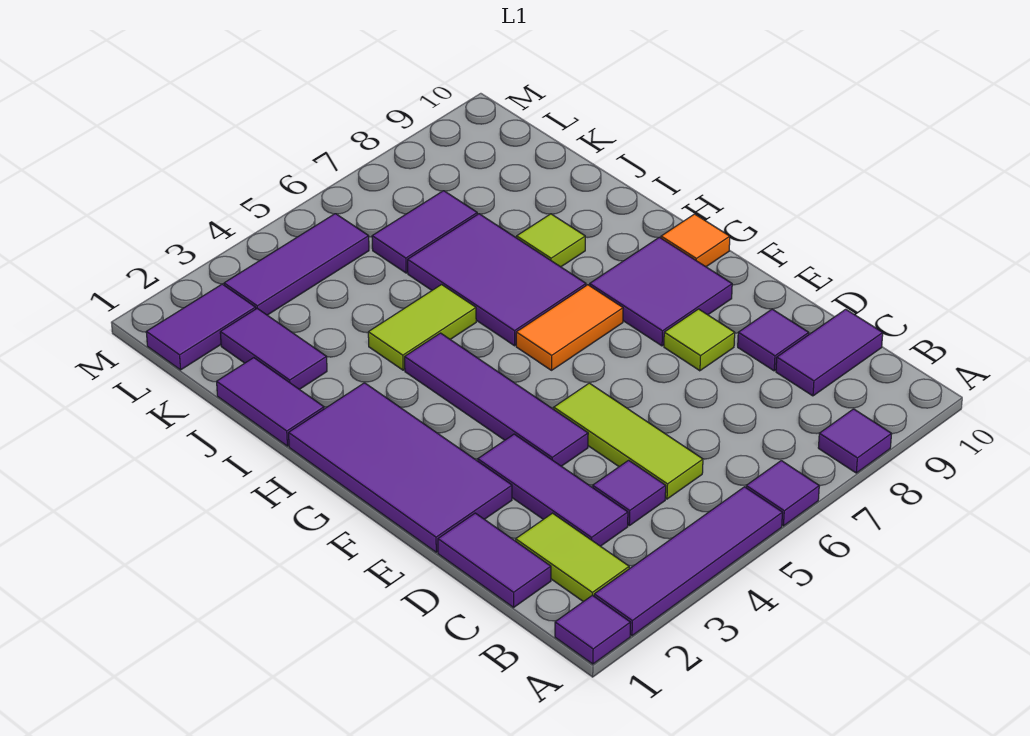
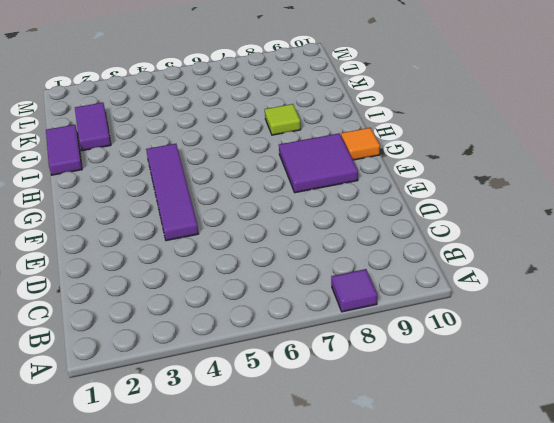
none -> purple tile A1 level 1
none -> purple tile A2:A5 level 1
none -> purple tile A6 level 1

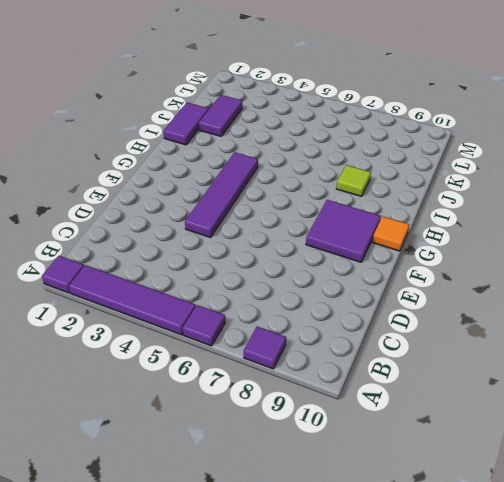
none -> lime tile B2:C2 level 1
none -> purple tile C1:D1 level 1
none -> purple tile C3:E3 level 1

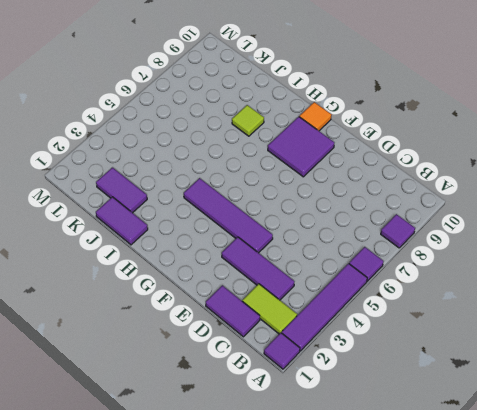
none -> purple tile C4 level 1
none -> lime tile C5:E5 level 1
none -> purple tile C9:C10 level 1

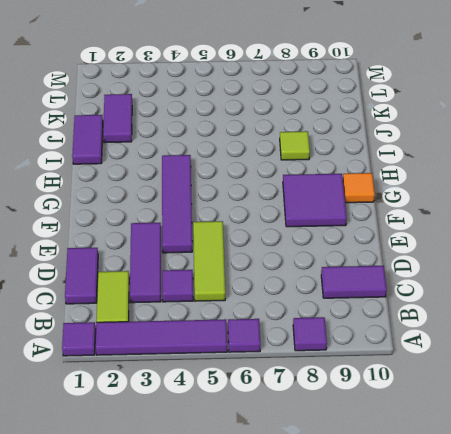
none -> purple tile D9 level 1
none -> purple tile E1:H2 level 1
none -> lime tile E8 level 1

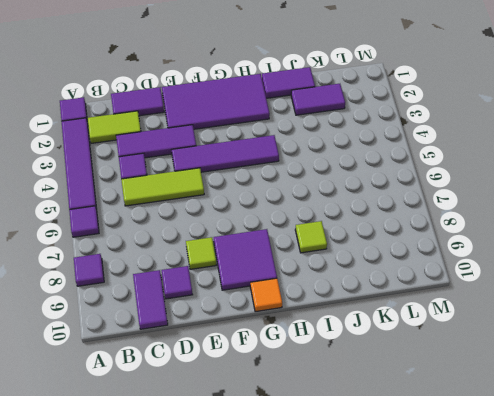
none -> orange tile G6:G7 level 1
none -> purple tile H6:J7 level 1
none -> lime tile I4:I5 level 1

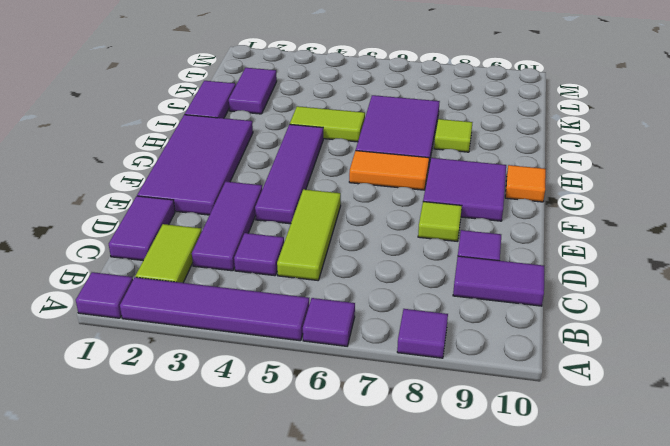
none -> purple tile K6:K7 level 1
none -> purple tile L1:L2 level 1
none -> purple tile L3:L5 level 1

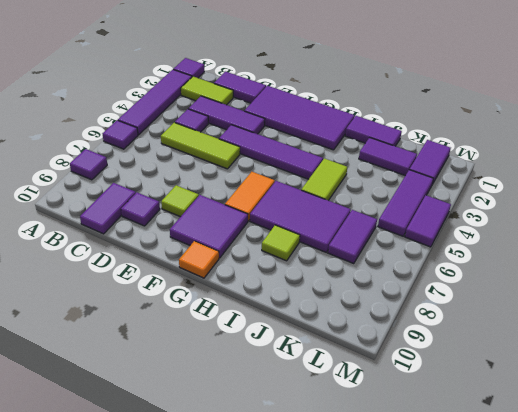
purple tile M4:M5 level 1 -> none

